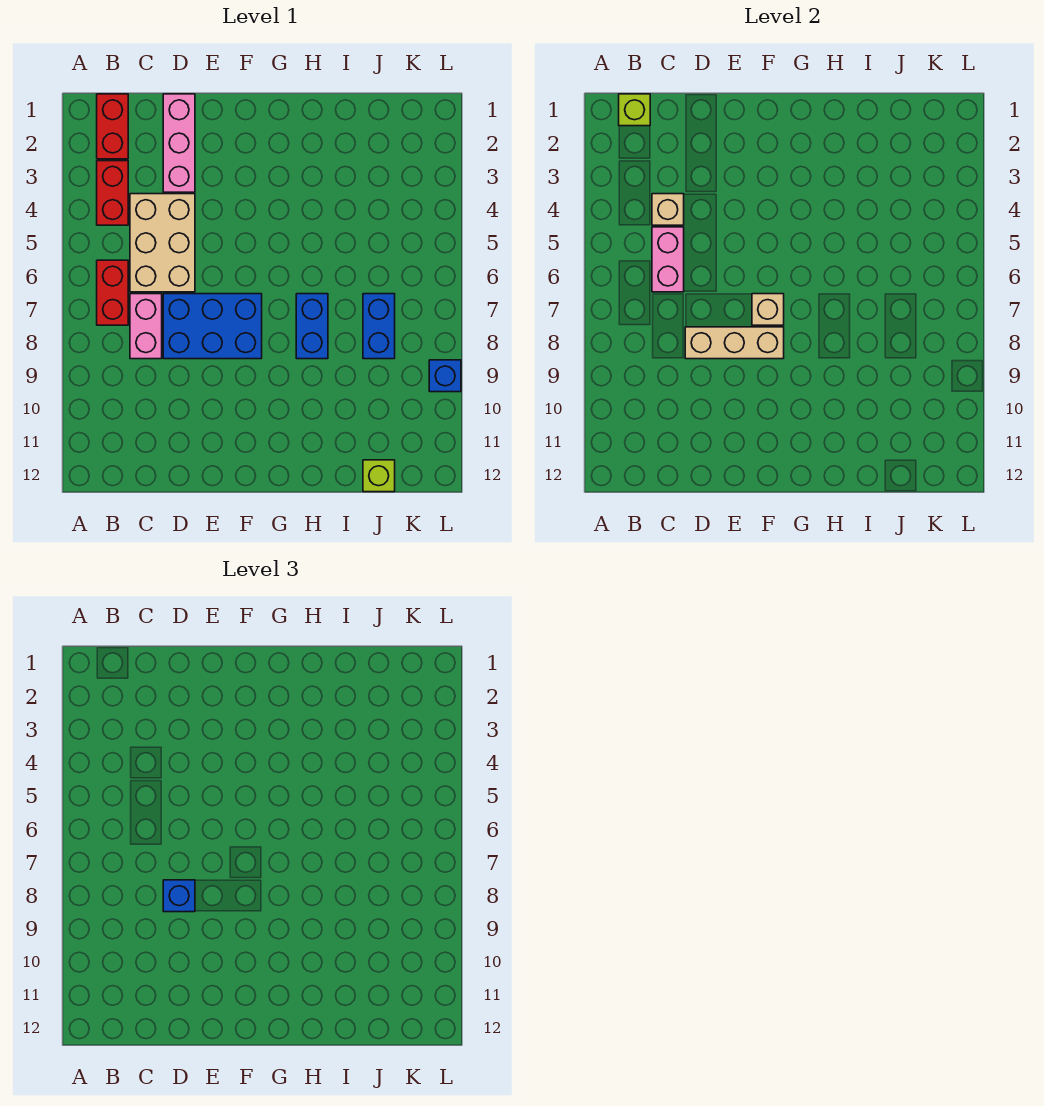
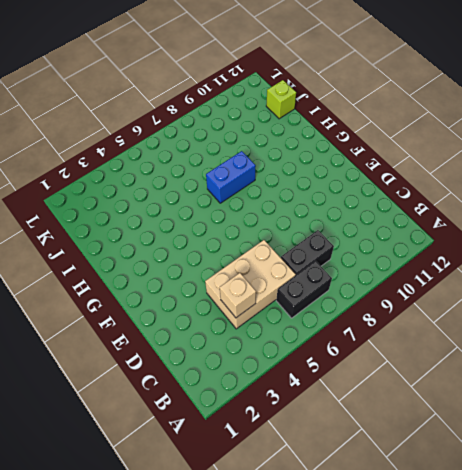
black brick B6:B7 level 1 -> red brick B6:B7 level 1
black brick C7:C8 level 1 -> pink brick C7:C8 level 1
none -> red brick B1:B2 level 1
none -> red brick B3:B4 level 1
none -> pink brick D1:D3 level 1

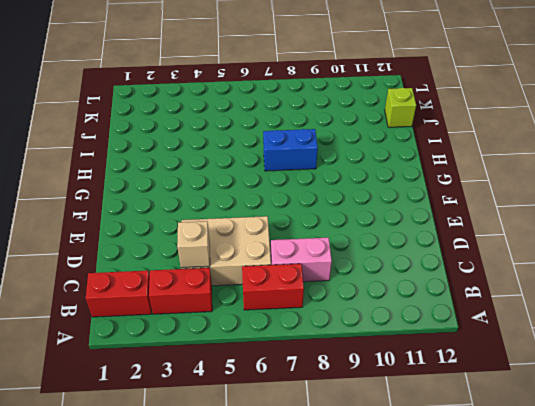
none -> pink brick D1:D3 level 1
none -> blue brick D7:F8 level 1
none -> blue brick J7:J8 level 1

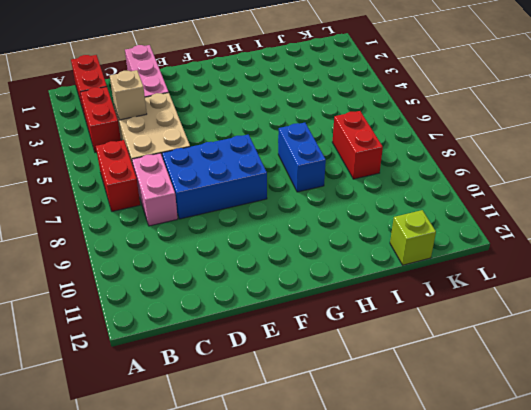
red brick J7:J8 level 1 -> blue brick J7:J8 level 1
none -> blue brick L9 level 1
none -> lime brick B1 level 2
none -> pink brick C5:C6 level 2

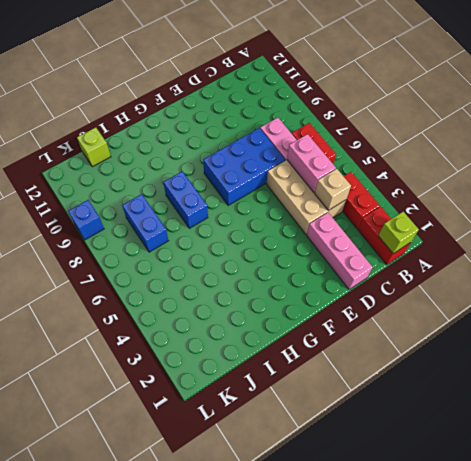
none -> tan brick D8:F8 level 2
none -> tan brick F7 level 2
none -> blue brick D8 level 3

